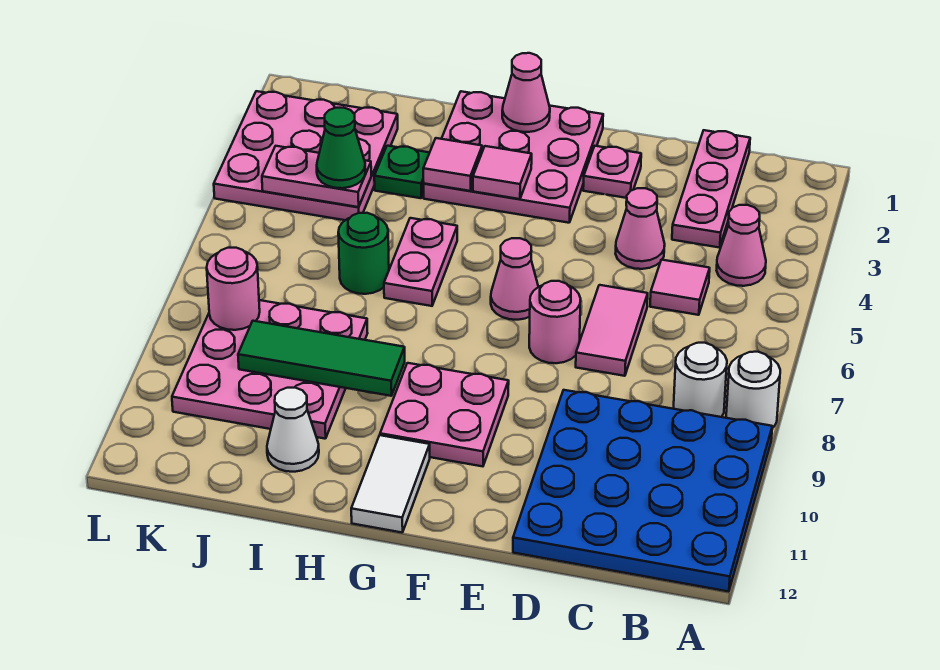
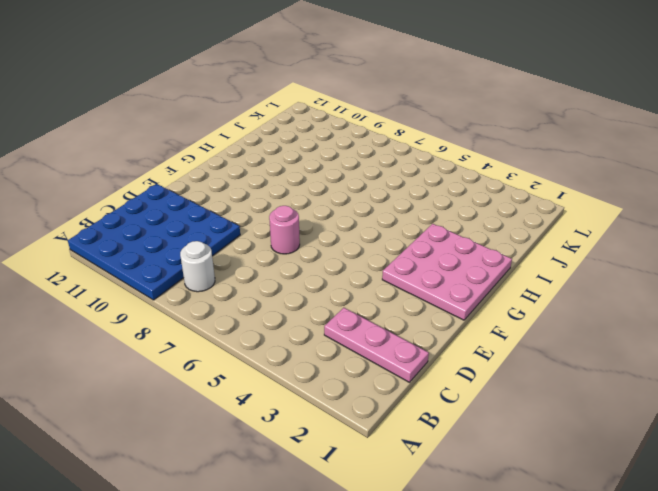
none -> white round brick A8 level 1
none -> pink cone B4 level 1
none -> pink tile C5 level 1

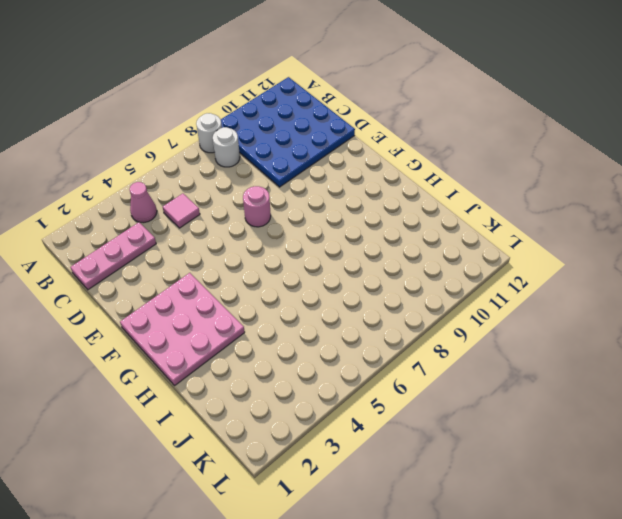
none -> pink cone D4 level 1
none -> pink tile D6:D7 level 1
none -> pink plate E2 level 1

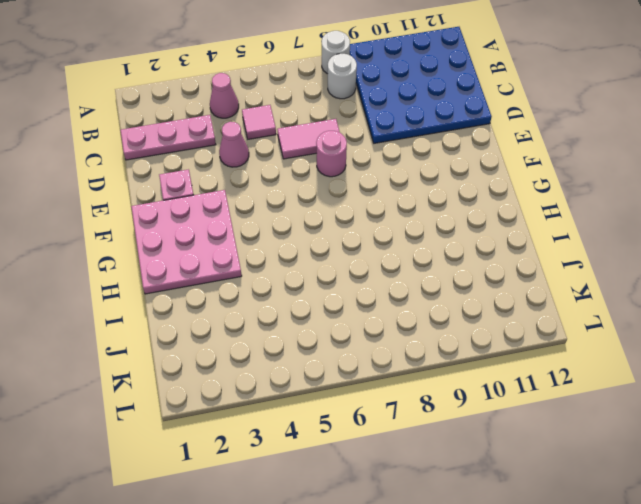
none -> pink cone F6 level 1
none -> pink plate F9:G10 level 1
none -> white tile G11:G12 level 1

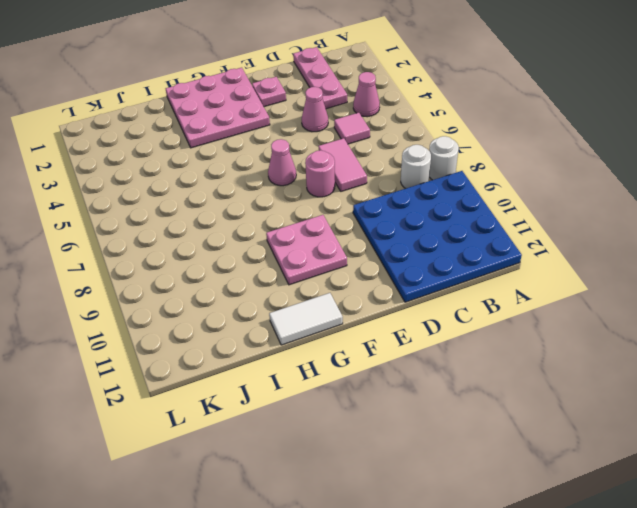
white tile G12:H12 level 1 -> white tile G11:G12 level 1
none -> pink plate H5:H6 level 1
none -> green plate I3 level 1
none -> green round brick I6 level 1

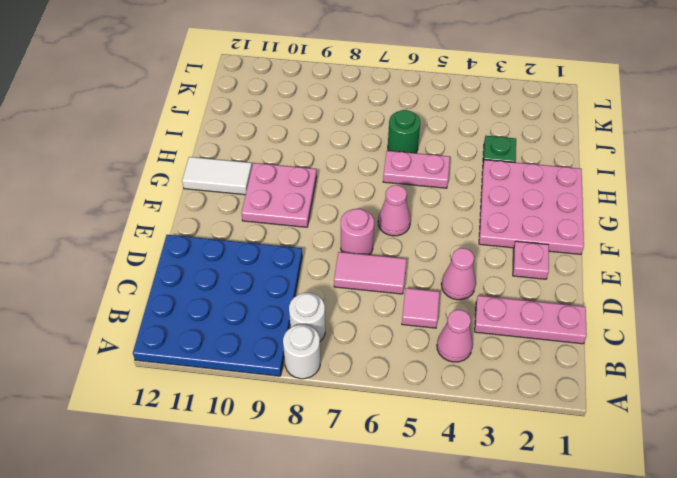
none -> pink plate I8:K10 level 1
none -> white cone I11 level 1
none -> pink plate J2:L4 level 1

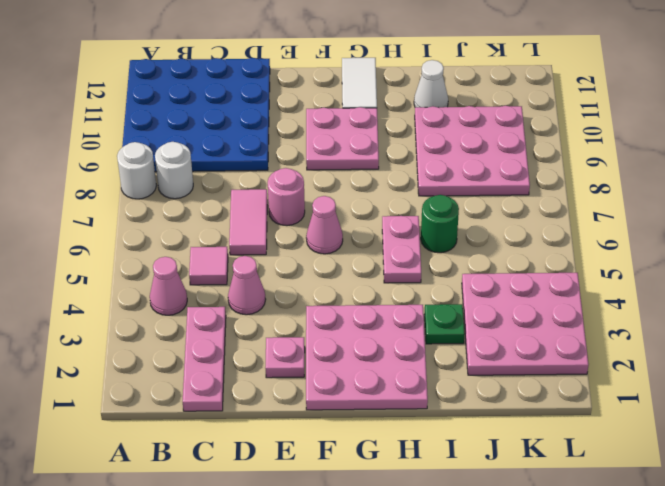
none -> pink cone G1 level 2
none -> pink tile G3 level 2
none -> pink tile H3 level 2

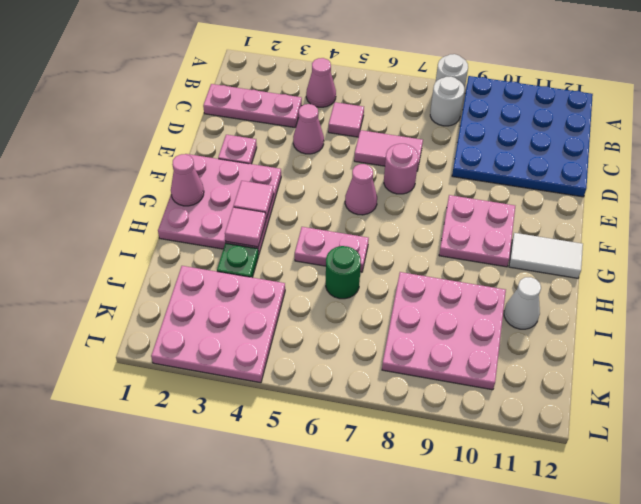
none -> green tile H9:J9 level 2
none -> pink plate J4:K4 level 2
none -> pink round brick K8 level 2

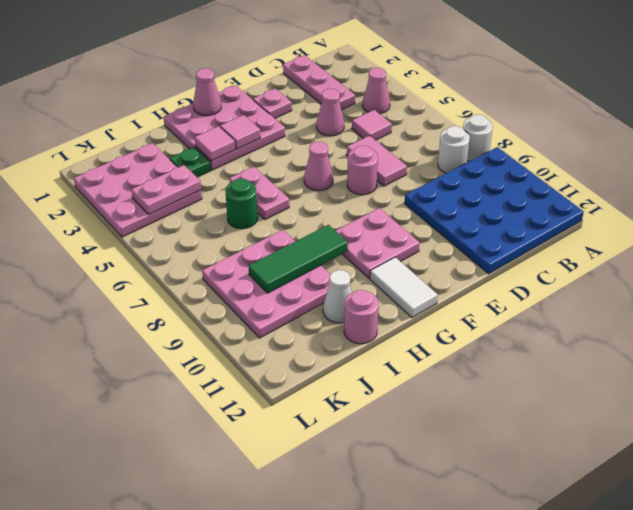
pink round brick I12 level 1 -> pink round brick K8 level 2
none -> green cone J4 level 3

